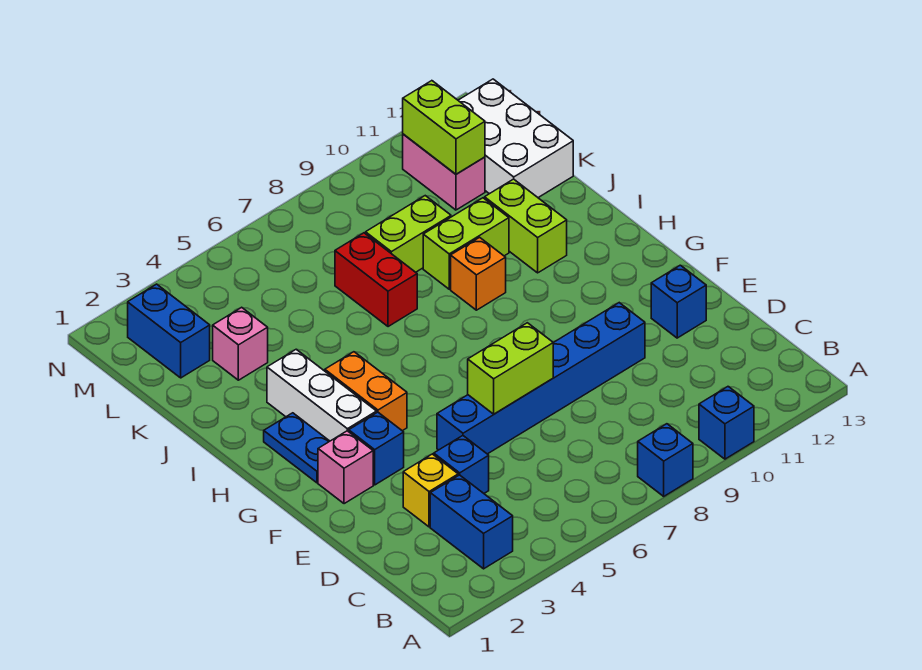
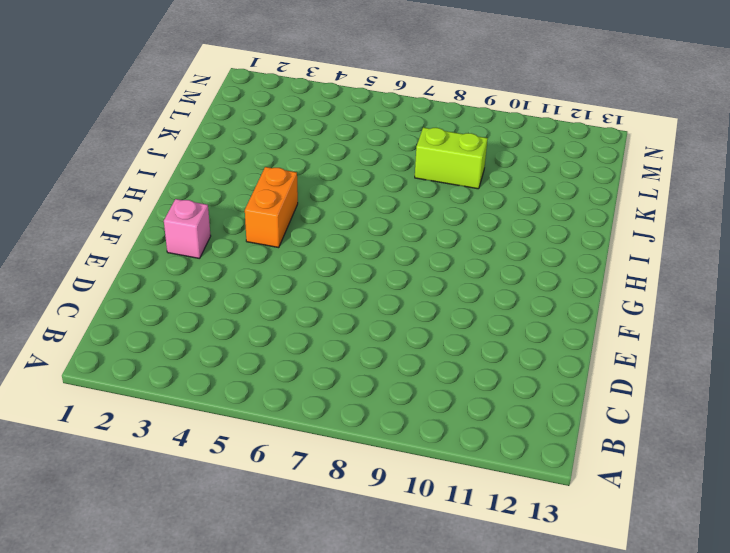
none -> blue brick A8 level 1
none -> blue brick A10 level 1
none -> blue brick B3:C3 level 1

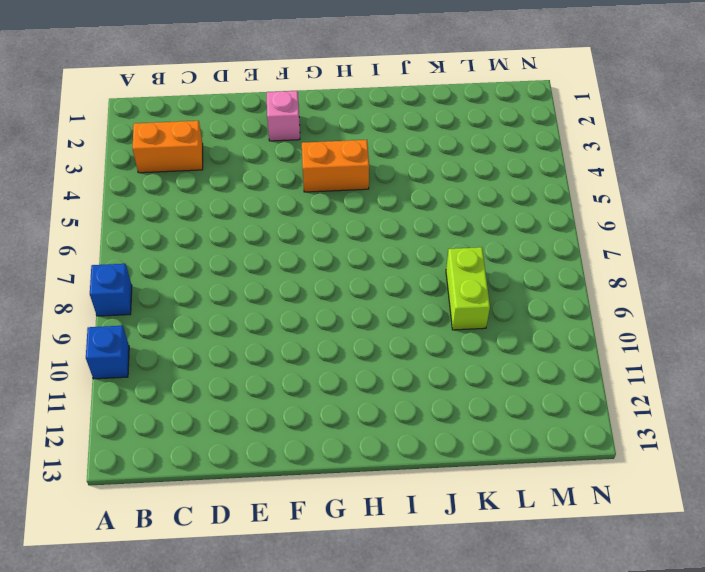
orange brick B3:C3 level 1 -> blue brick B3:C3 level 1
none -> yellow brick D3 level 1
none -> blue brick D4 level 1
none -> blue brick E5:E10 level 1

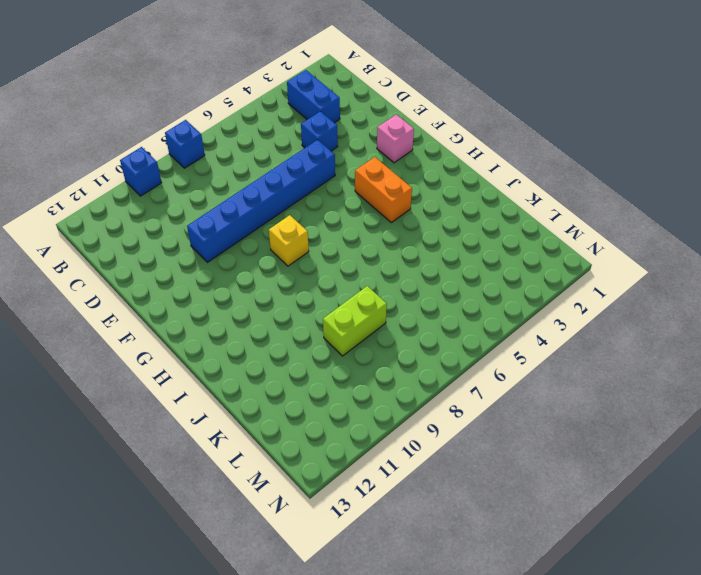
yellow brick G8 level 1 -> yellow brick D3 level 1
none -> blue brick E12 level 1
none -> blue brick F3 level 1
none -> blue plate G2:H2 level 1

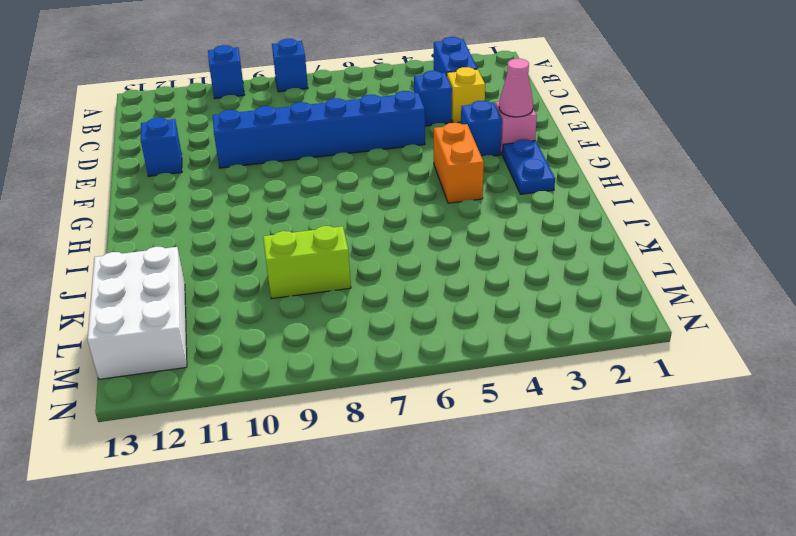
pink cone F2 level 2 -> none
none -> white brick G3:I3 level 1
none -> orange brick I9 level 1
none -> lime brick I11:J11 level 1

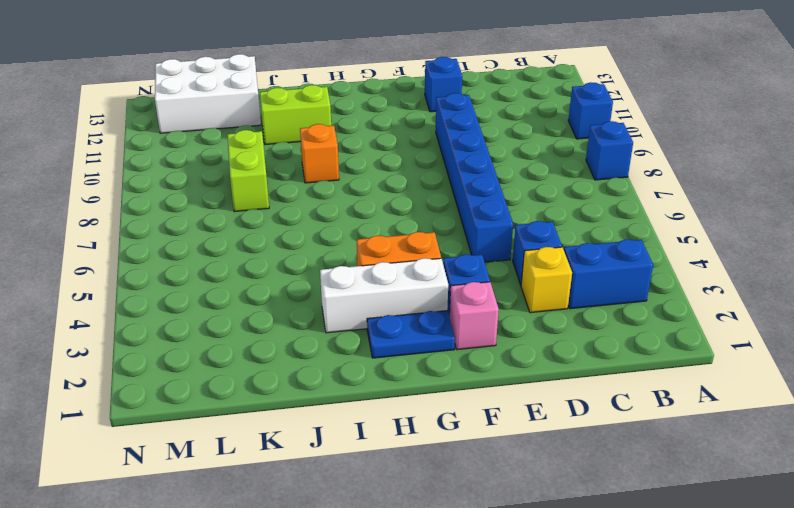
none -> red brick J7:K7 level 1
none -> lime brick J9:J10 level 1
none -> pink brick K3 level 1

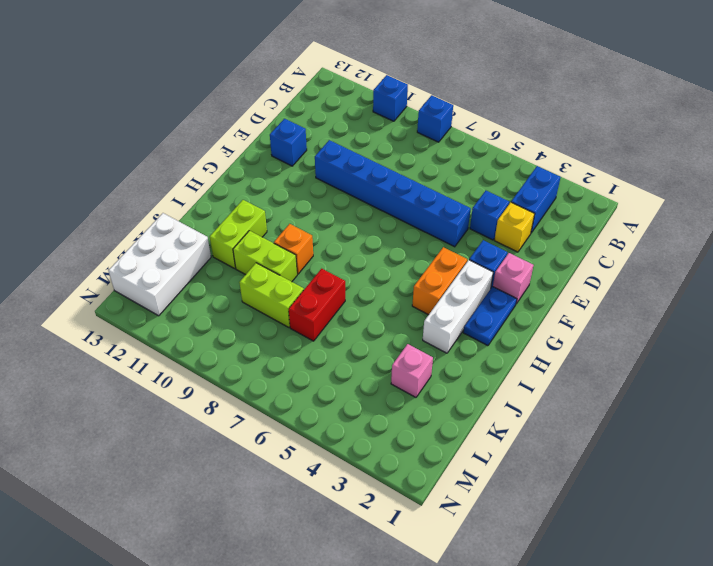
none -> blue brick L2:M2 level 1
none -> pink brick L11:M11 level 1
none -> lime brick E6:E7 level 2

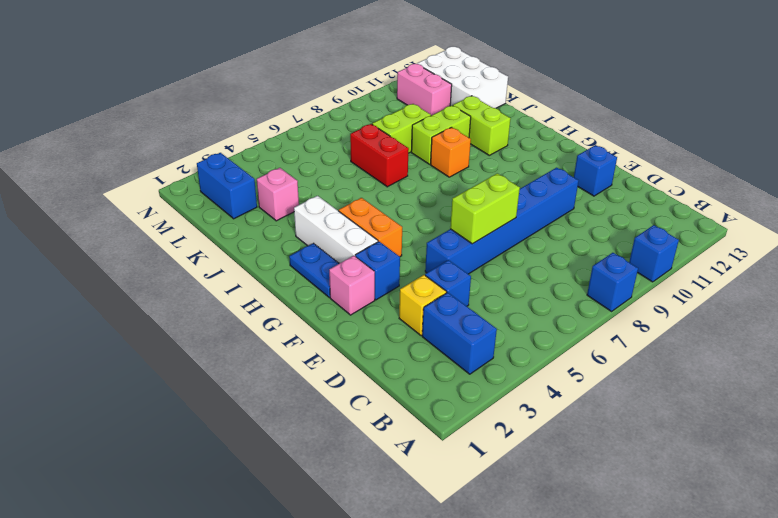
none -> lime brick L11:M11 level 2

